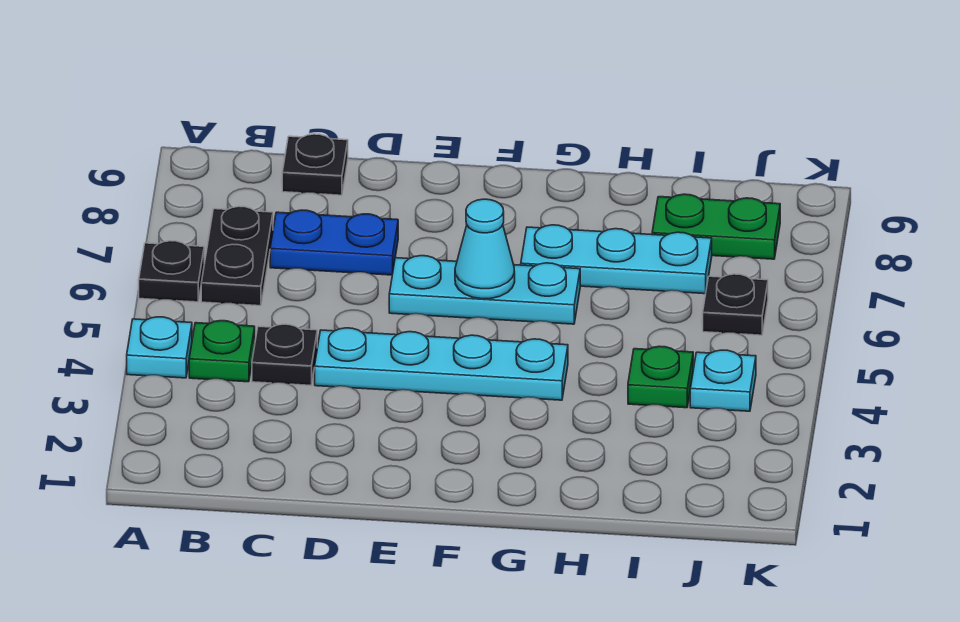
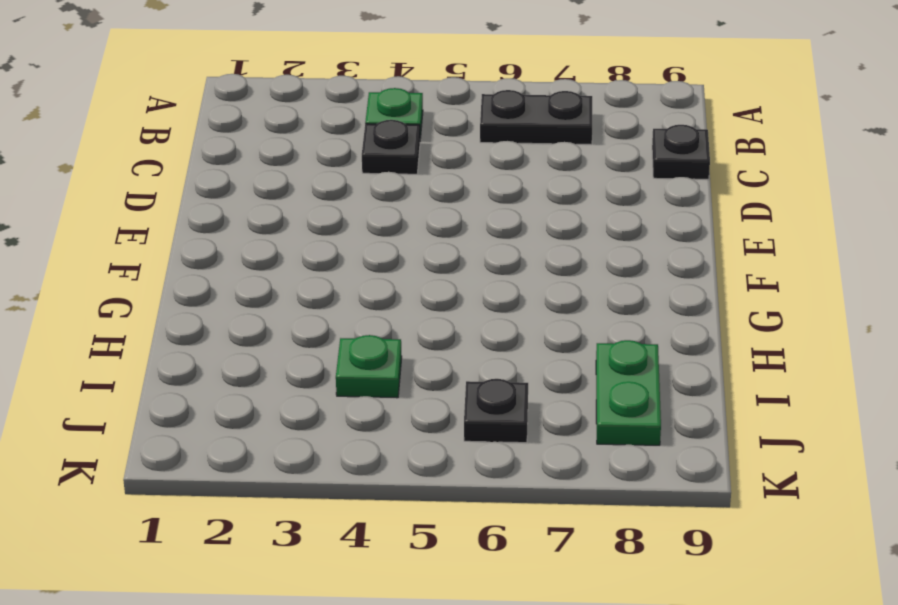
none -> cyan plate A4 level 1
none -> black plate A6 level 1
none -> blue plate C7:D7 level 1

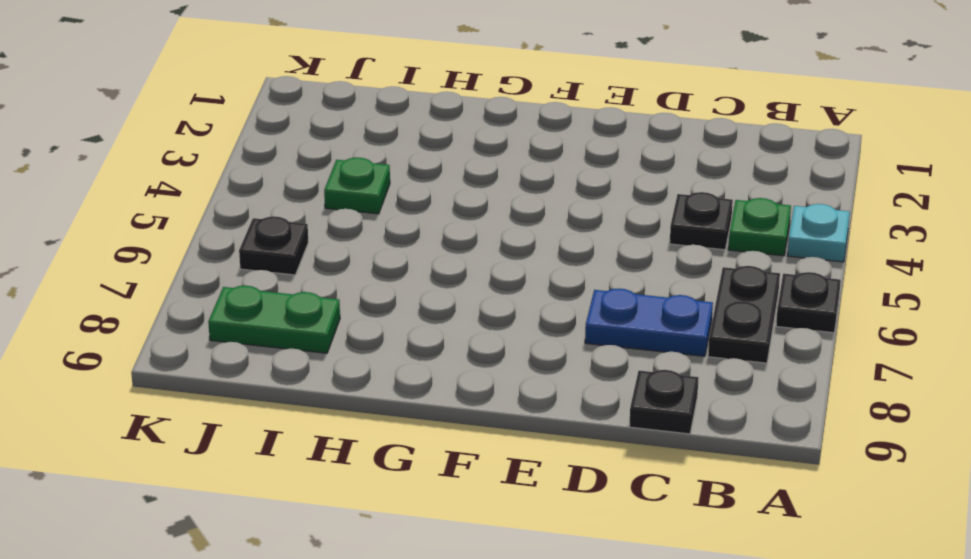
none -> cyan plate D4:G4 level 1
none -> cyan plate E6:G6 level 1
none -> cyan plate G7:I7 level 1

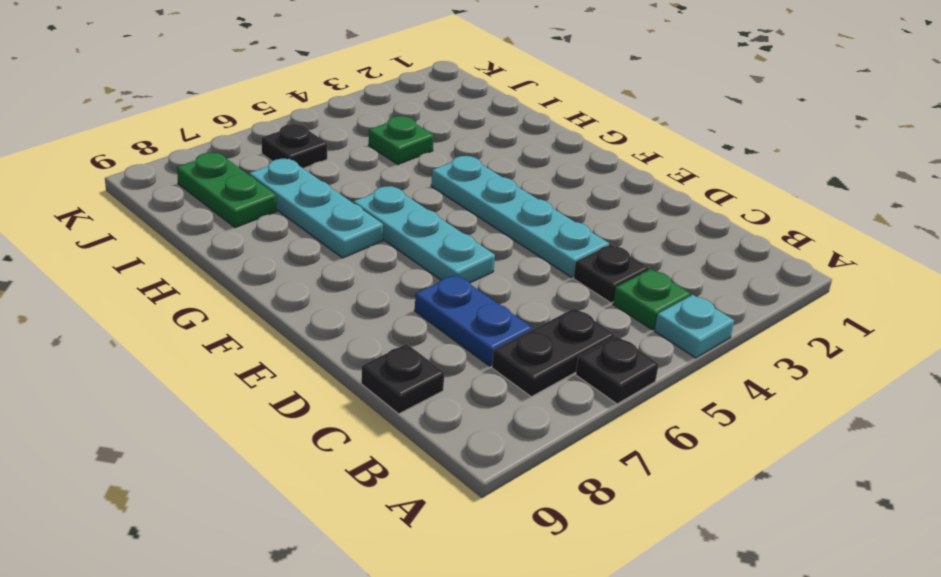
none -> cyan plate J4 level 1
none -> cyan cone F6 level 2

